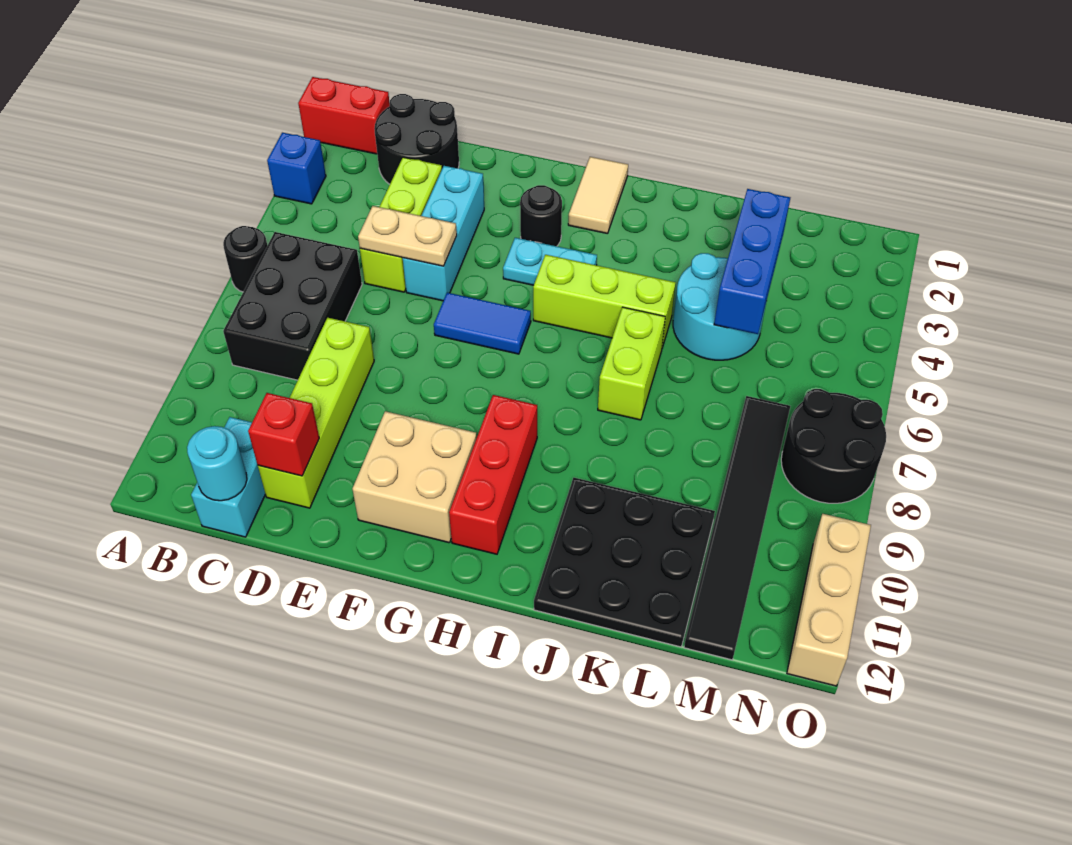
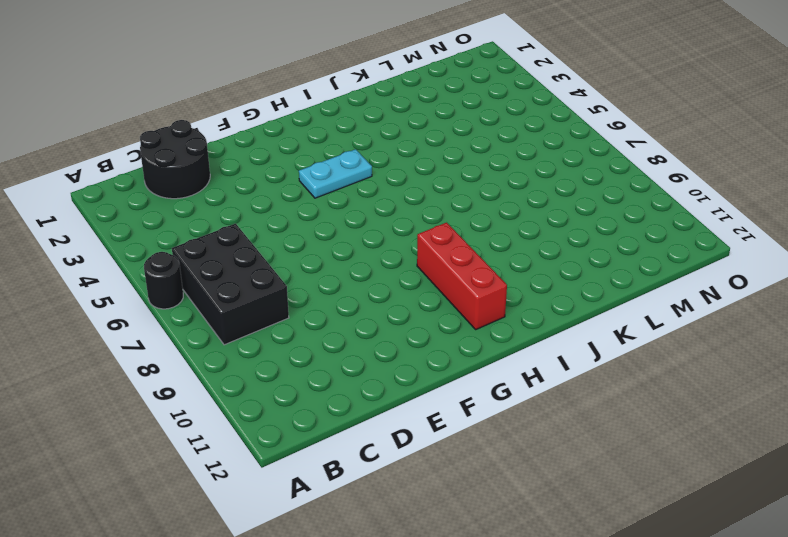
none -> red brick A1:B1 level 1
none -> blue brick A3 level 1
none -> cyan brick C11:C12 level 1

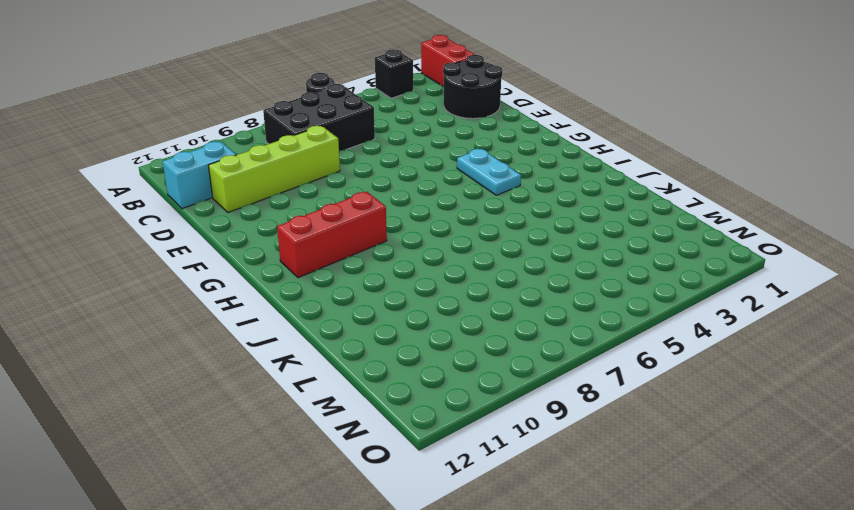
black brick A3 level 1 -> blue brick A3 level 1
none -> lime brick D3:D5 level 1
none -> cyan brick E3:E5 level 1
none -> blue tile F6:G6 level 1

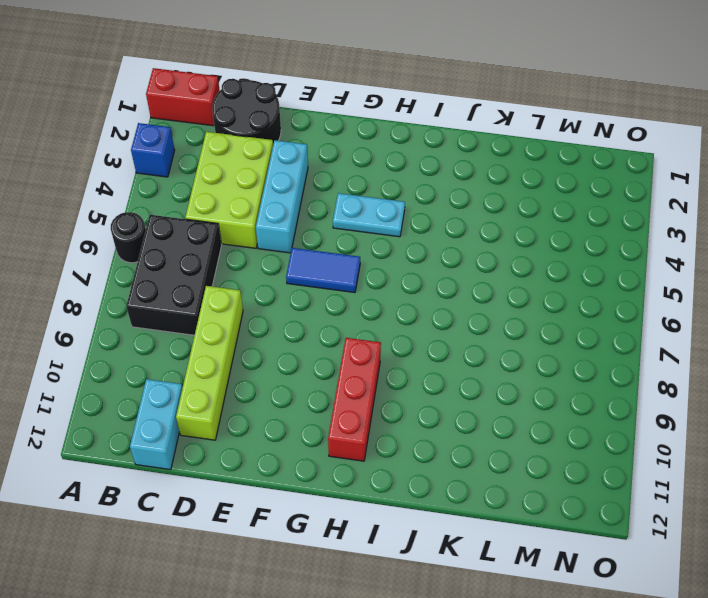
lime brick C3:D5 level 1 -> lime brick D3:D5 level 1
none -> tan brick F10:G11 level 1
none -> black round brick G3 level 1
none -> tan tile H1:H2 level 1

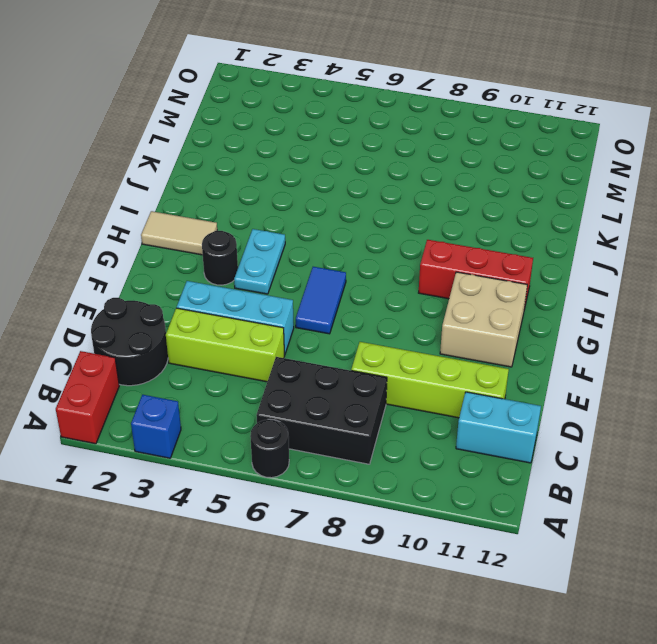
none -> lime brick H5:J5 level 1
none -> lime brick J6:J7 level 1
none -> black plate J10:L12 level 1

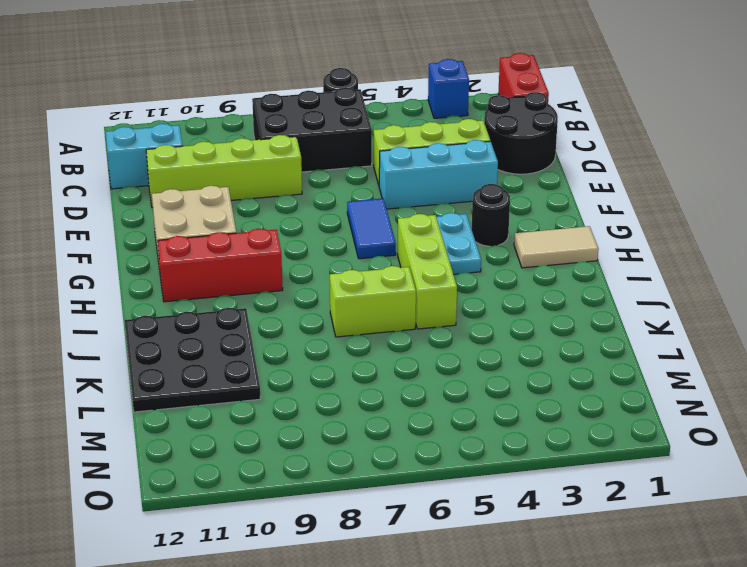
none -> cyan round brick K4:L5 level 1
none -> black tile M7:M12 level 1
none -> black round brick N7:O8 level 1

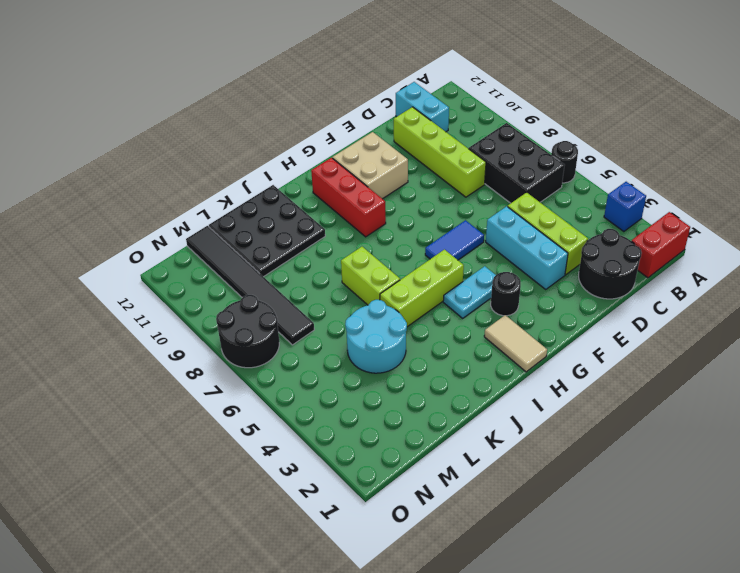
none -> tan brick O10:O12 level 1
none -> cyan round brick C12 level 2
none -> tan plate D5:E5 level 2

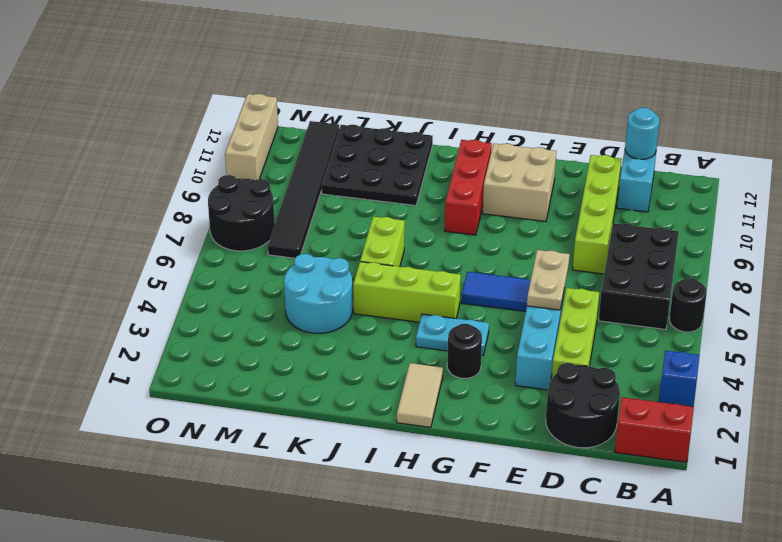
tan plate E5:E6 level 2 -> tan plate D5:E5 level 2
none -> red brick D11 level 2
none -> blue brick L3:L5 level 2

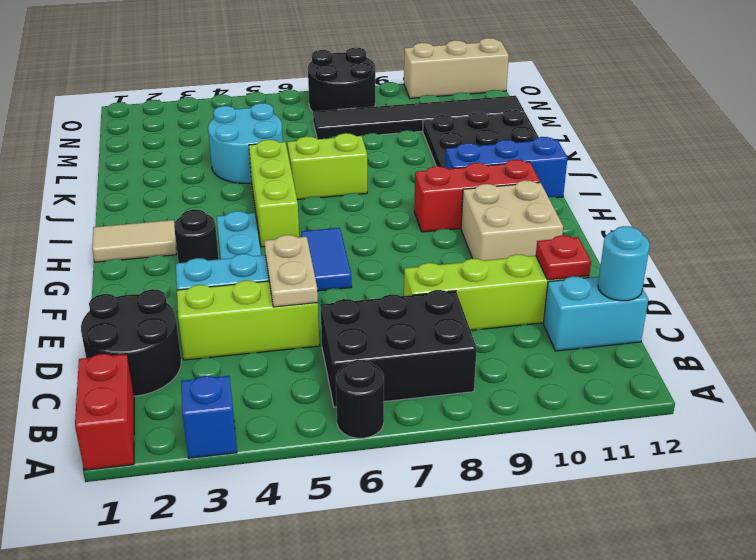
red plate D11 level 2 -> red brick D11 level 2
blue brick I10:I12 level 1 -> blue brick L3:L5 level 2

